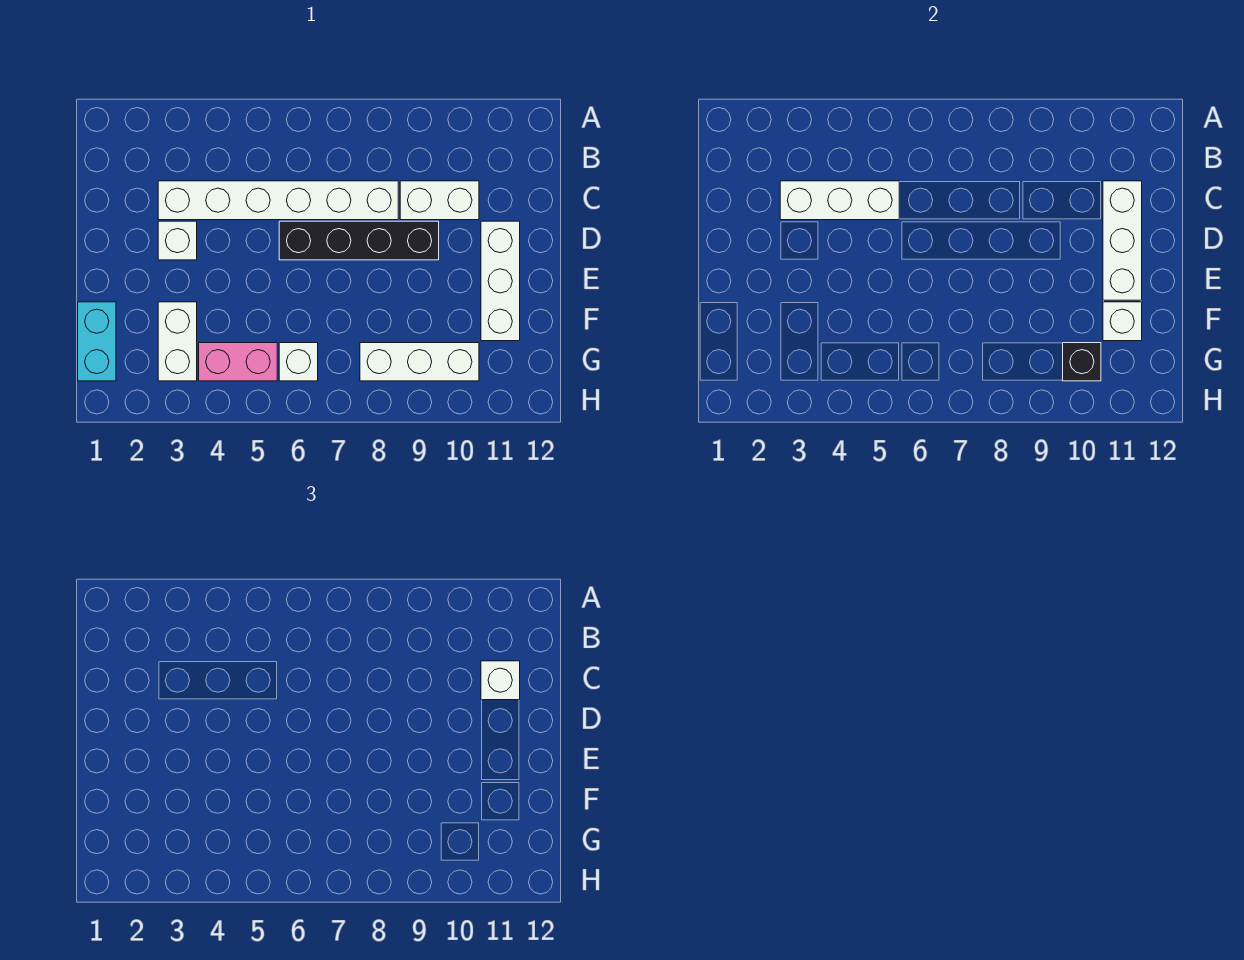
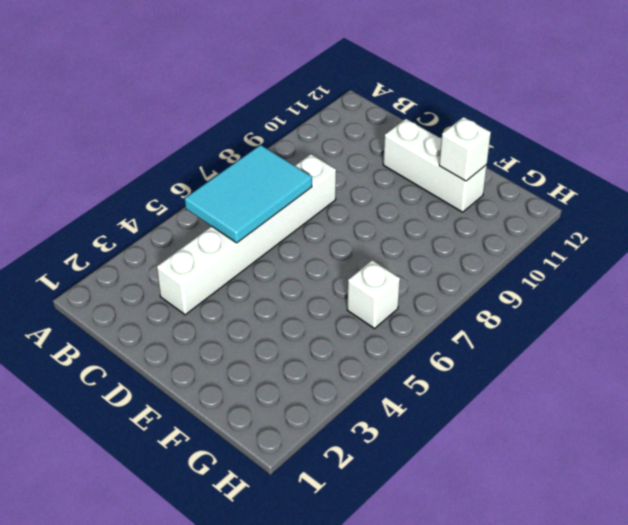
cyan tile B5:C7 level 2 -> white brick C3:C5 level 2
none -> white brick C9:C10 level 1
none -> white brick D3 level 1
none -> black brick D6:D9 level 1

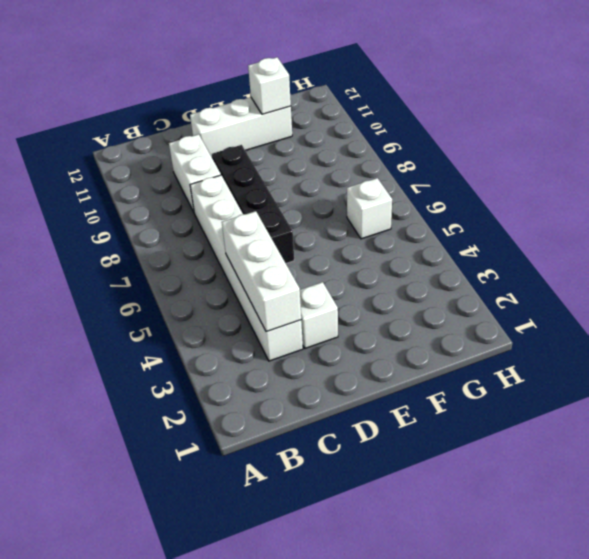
none -> cyan brick F1:G1 level 1
none -> white brick F3:G3 level 1
none -> pink brick G4:G5 level 1

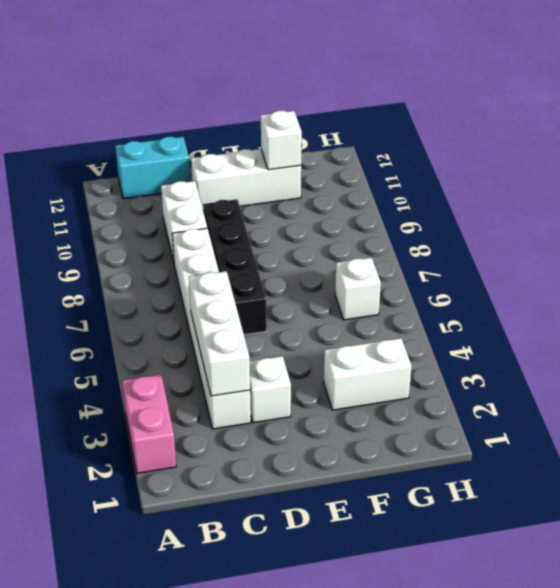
pink brick A2:A3 level 1 -> pink brick G4:G5 level 1
cyan brick B12:C12 level 1 -> cyan brick F1:G1 level 1
none -> white brick G8:G10 level 1
none -> white brick C11:E11 level 2
none -> black brick G10 level 2

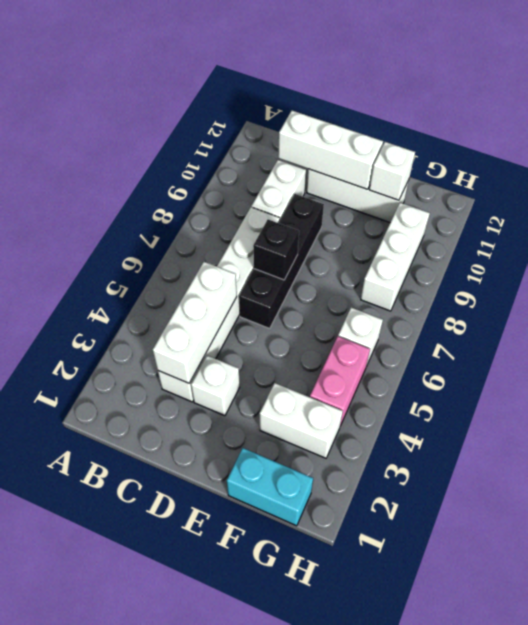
black brick D7 level 2 -> black brick G10 level 2
none -> white brick C11 level 3

